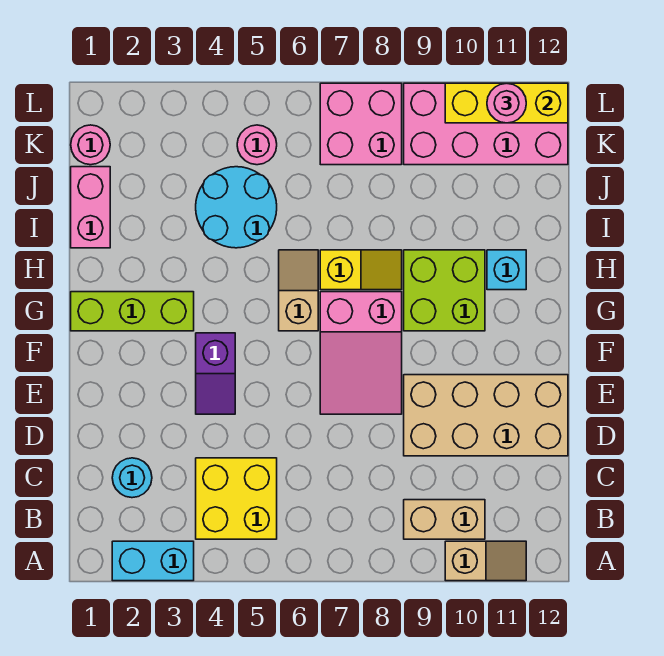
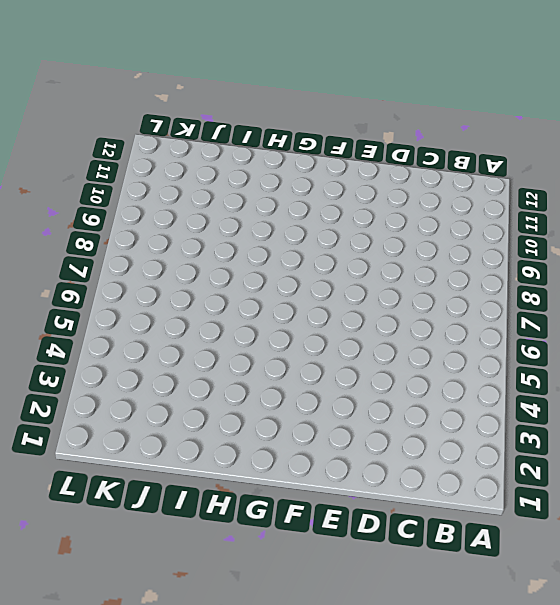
none -> cyan brick A2:A3 level 1
none -> tan slope A10:A11 level 1 top 10
none -> yellow brick B4:C5 level 1

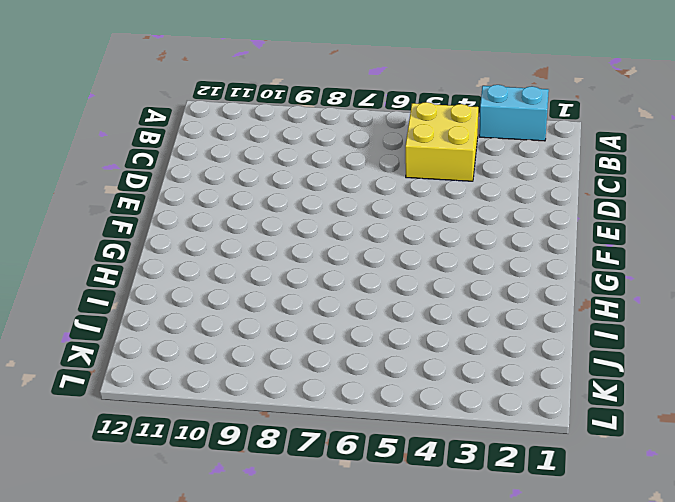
none -> tan slope A10:A11 level 1 top 10
none -> tan brick B9:B10 level 1
none -> cyan round brick C2 level 1

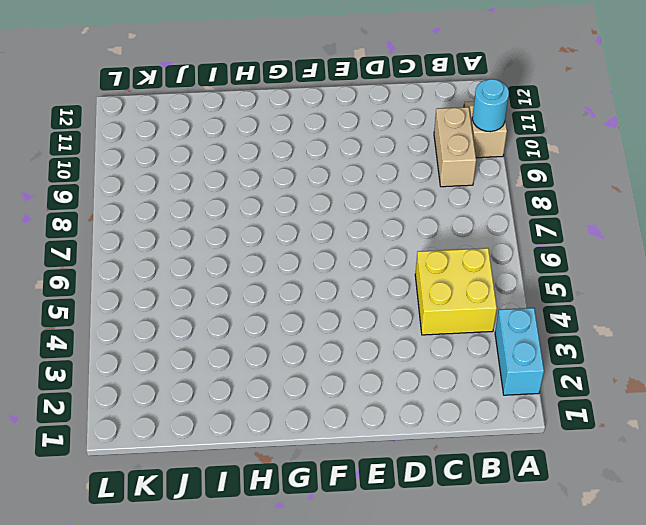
cyan round brick A10 level 2 -> cyan round brick C2 level 1
none -> tan brick D9:E12 level 1
none -> purple slope E4:F4 level 1 top F
none -> pink slope E7:G8 level 1 top G

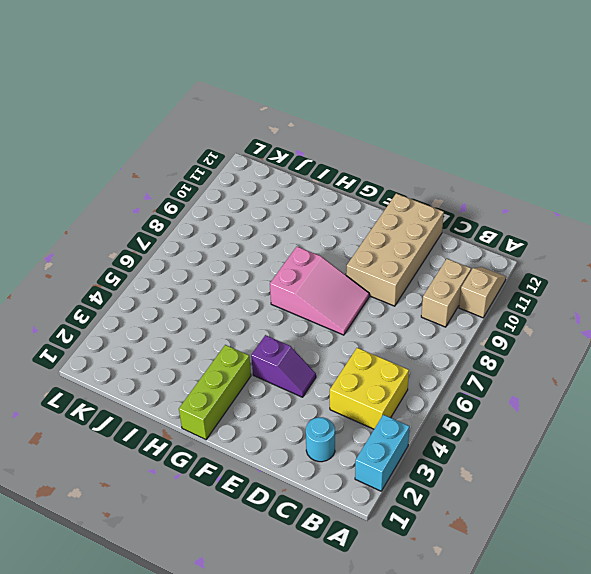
none -> tan slope G6:H6 level 1 top G
none -> lime brick G9:H10 level 1
none -> yellow slope H7:H8 level 1 top 7

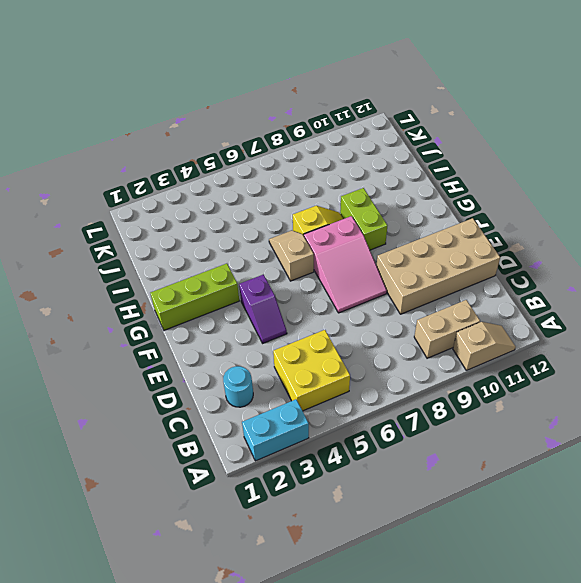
lime brick G9:H9 level 1 -> lime brick G9:H10 level 1
none -> cyan brick H11 level 1
none -> pink brick I1:J1 level 1
none -> cyan round brick I4:J5 level 1

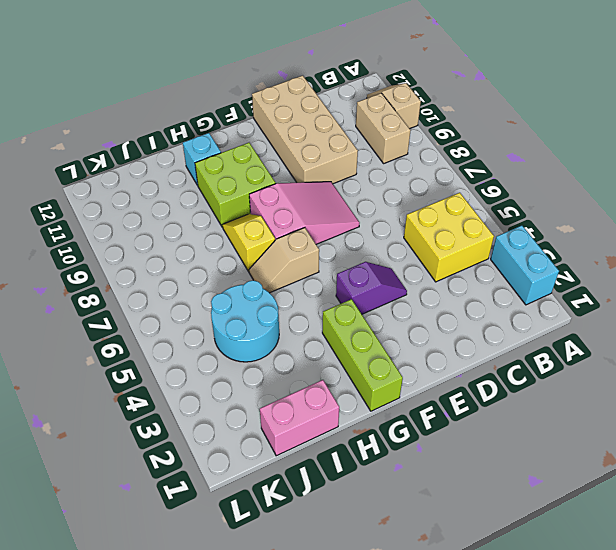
none -> cyan round brick C2 level 1
none -> pink round brick K1 level 1
none -> pink round brick K5 level 1

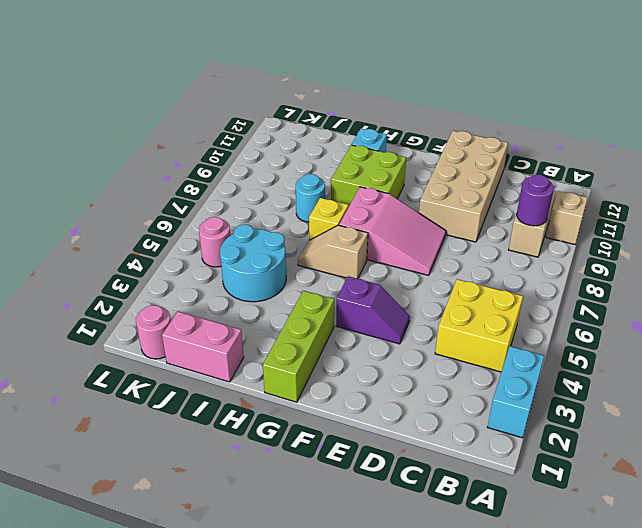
purple round brick B9 level 2 -> none
cyan round brick I8 level 1 -> cyan round brick C2 level 1
none -> pink brick K7:L8 level 1
none -> pink brick K9:L12 level 1
none -> yellow brick L10:L12 level 2

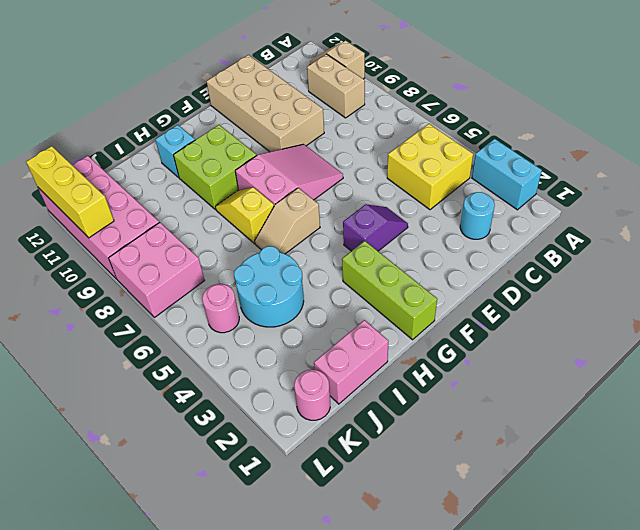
none -> pink round brick L11 level 3

